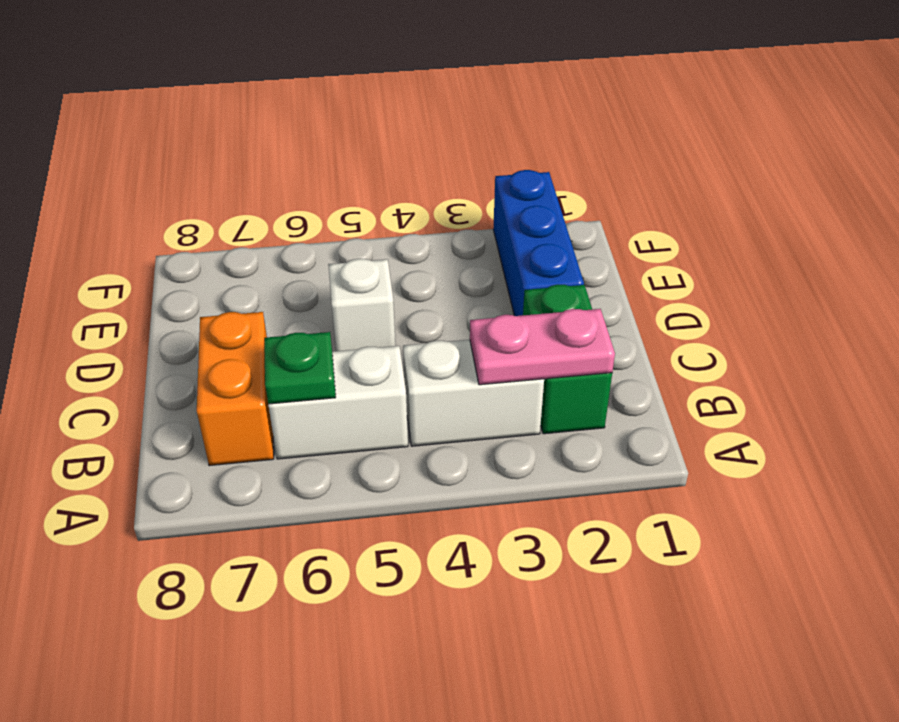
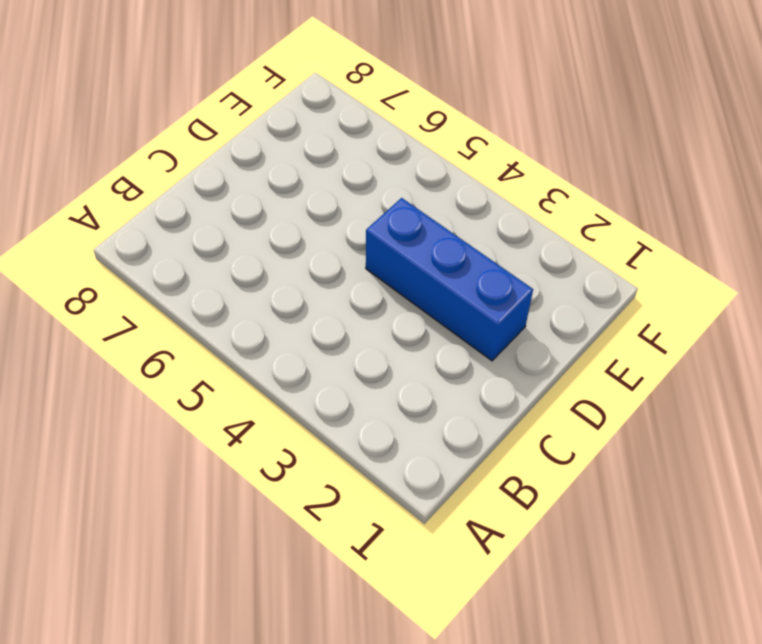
blue brick D2:D4 level 1 -> blue brick D2:F2 level 1
none -> green brick B2:C2 level 1
none -> white brick B3:B4 level 1

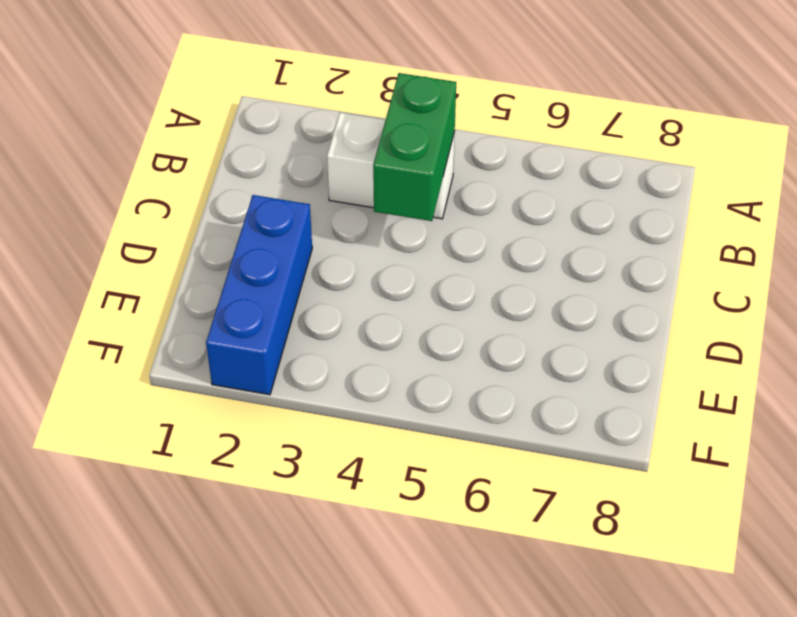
green brick B4:C4 level 2 -> green brick B2:C2 level 1
none -> white brick B5:B6 level 1
none -> orange brick B7:C7 level 1

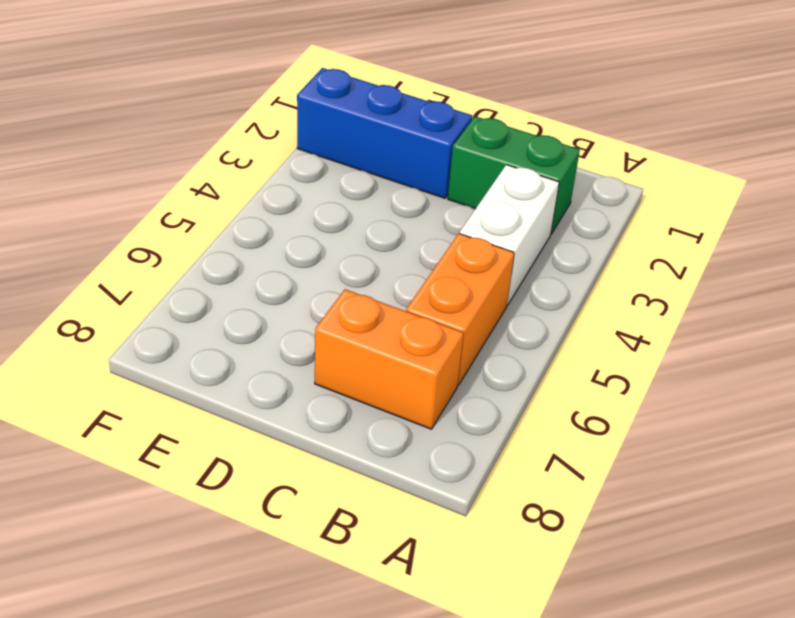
orange brick B5:B6 level 1 -> white brick B5:B6 level 1
none -> white brick D5 level 1
none -> pink plate B2:B3 level 2

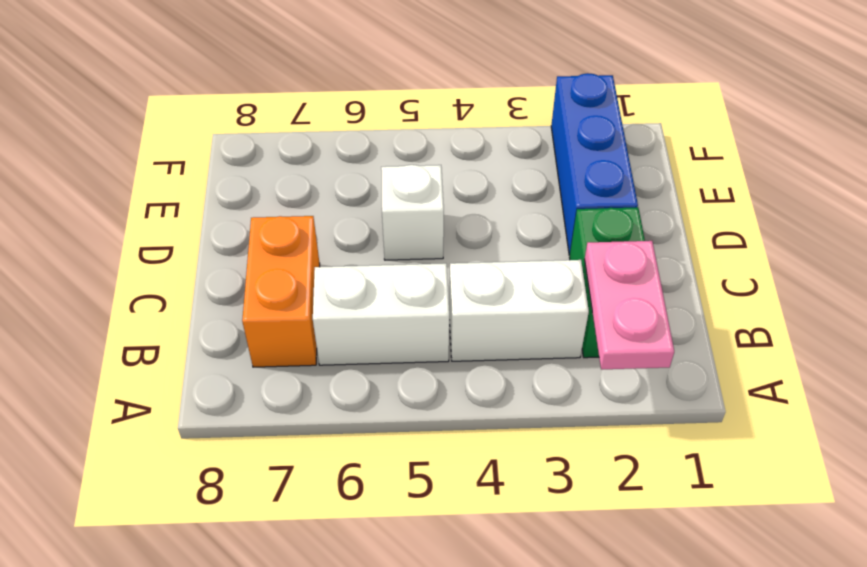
pink plate A2:B2 level 2 -> pink plate B2:B3 level 2
none -> green plate B6 level 2

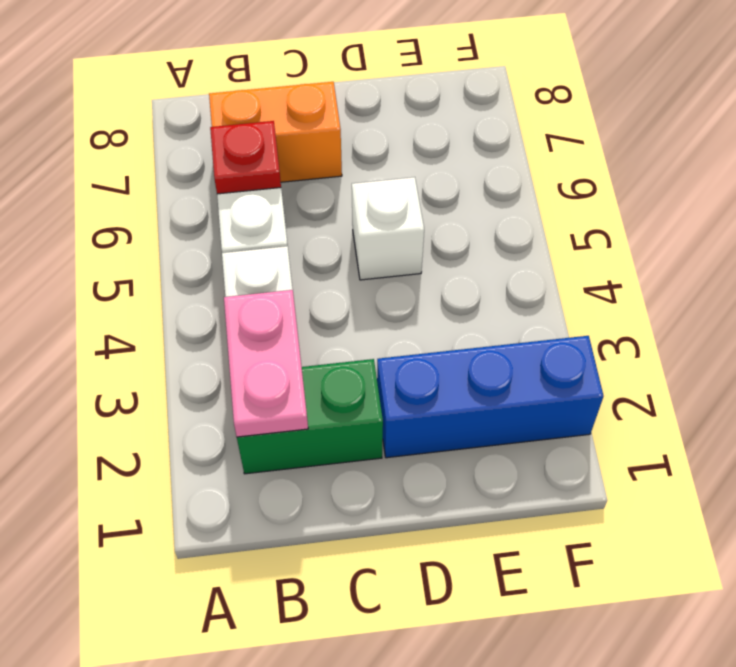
red plate B6 level 2 -> green plate B6 level 2

